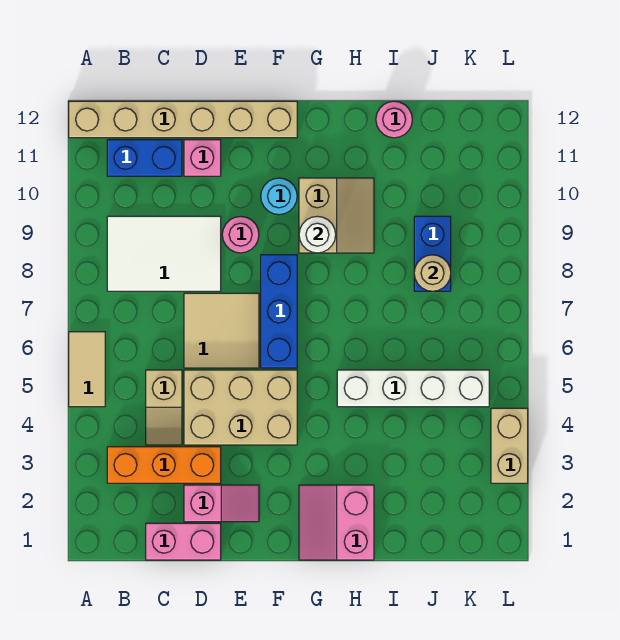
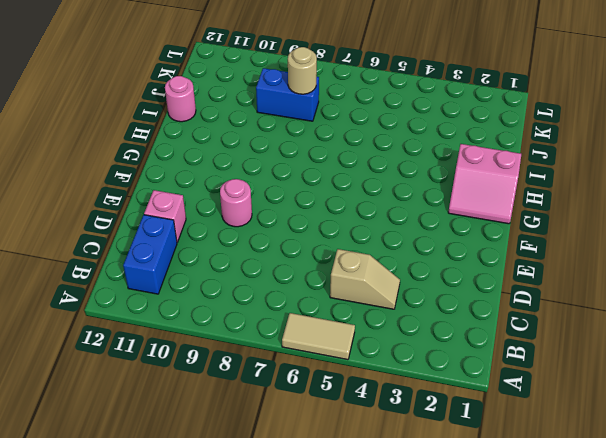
none -> tan brick A12:F12 level 1
none -> orange brick B3:D3 level 1
none -> white tile B8:D9 level 1

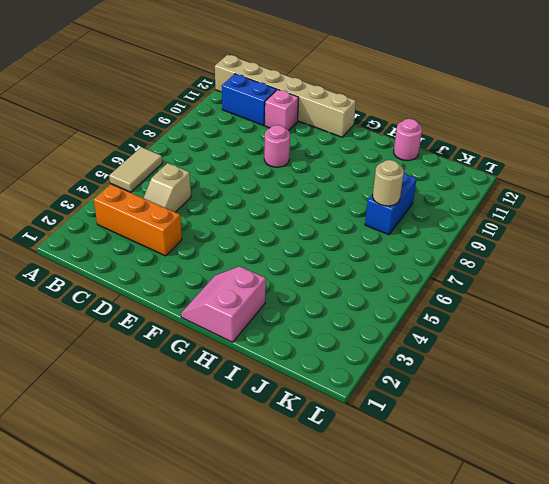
none -> white tile B8:D9 level 1
none -> pink brick C1:D1 level 1
none -> pink slope D2:E2 level 1 top D

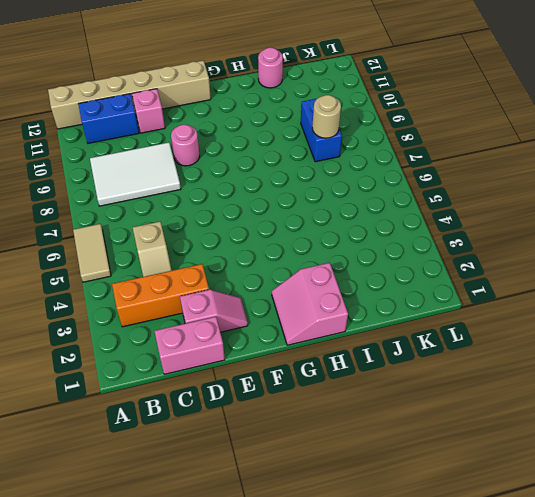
none -> tan brick D4:F5 level 1
none -> tan tile D6:E7 level 1
none -> blue brick F6:F8 level 1

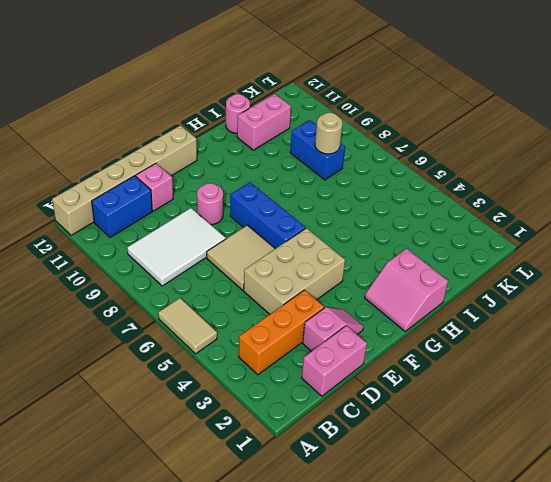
pink brick I11:J11 level 1 -> none
none -> tan slope C4:C5 level 1 top 5
none -> cyan round brick F10 level 1
none -> tan slope G9:H10 level 1 top G

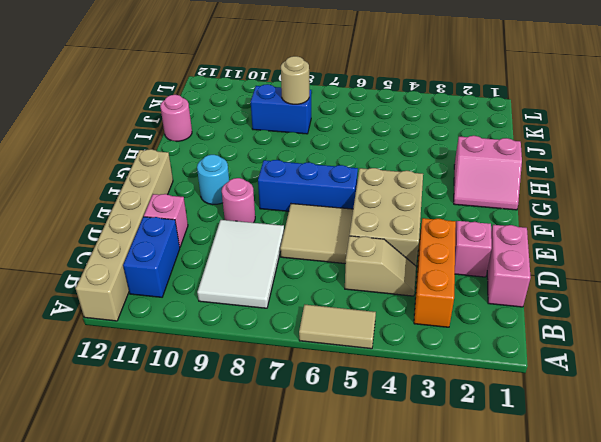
none -> tan slope G9:H10 level 1 top G
none -> white brick H5:K5 level 1
none -> tan brick L3:L4 level 1

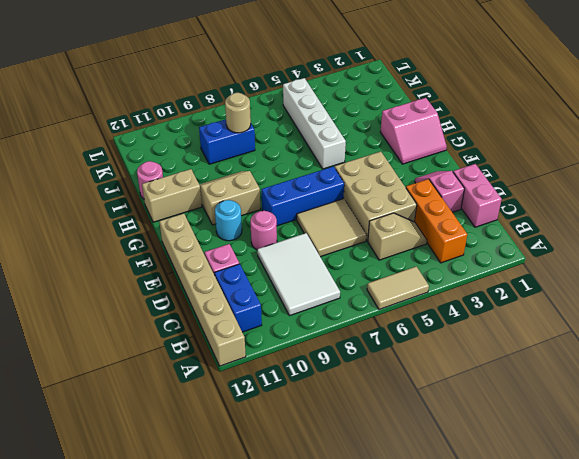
tan brick H11:H12 level 1 -> tan brick L3:L4 level 1
none -> white round brick G9 level 2

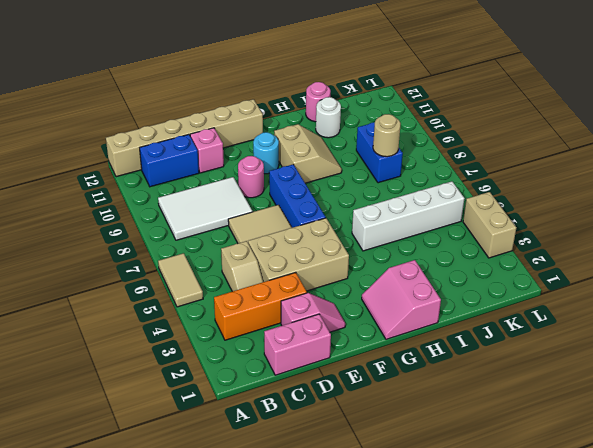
white round brick I11 level 1 -> white round brick G9 level 2

